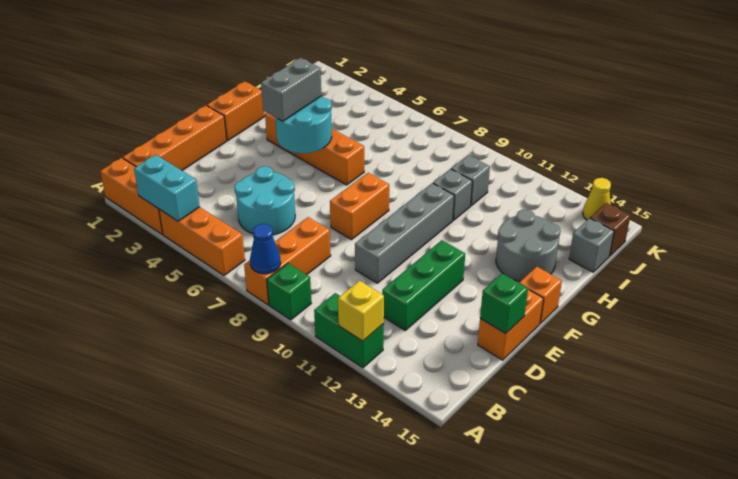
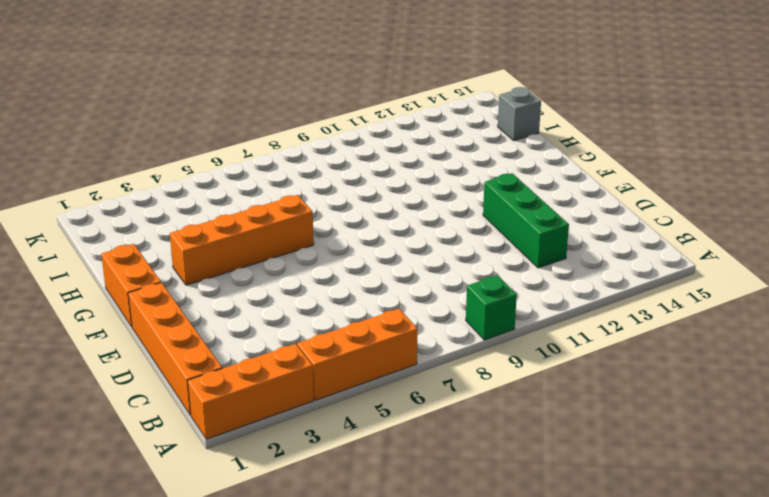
none -> orange brick A8:C8 level 1
none -> green brick A11:A12 level 1
none -> cyan round brick C5:D6 level 1

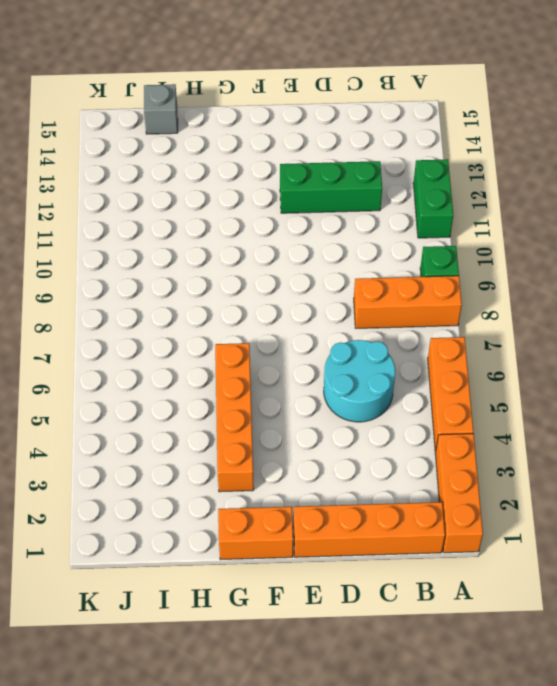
none -> grey brick D10:G10 level 1
none -> orange brick D15:E15 level 1
none -> orange brick E8:F8 level 1

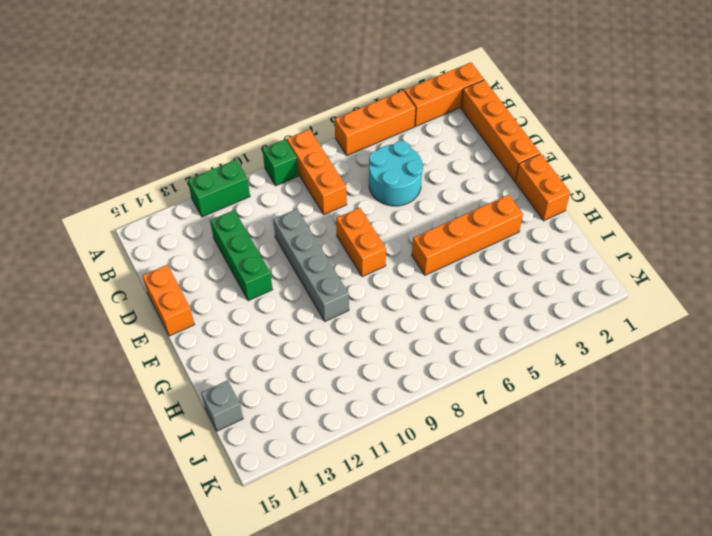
none -> orange brick F15 level 1
none -> grey round brick G13:H14 level 1
none -> grey brick H10 level 1

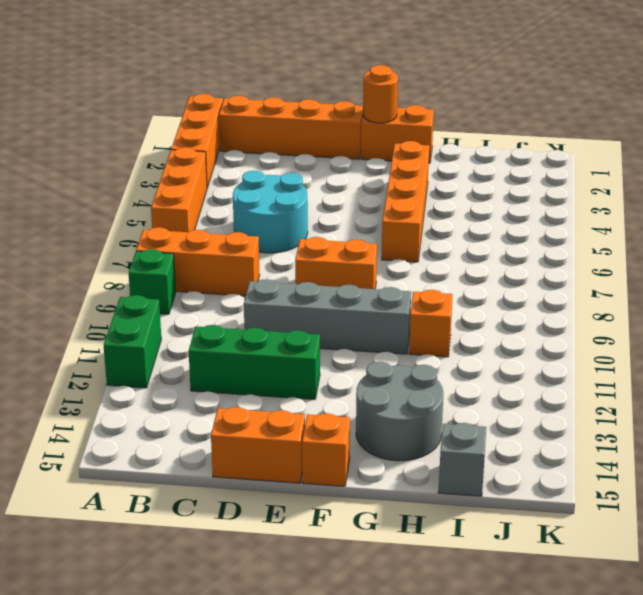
orange round brick F1 level 2 -> none
orange brick H10 level 1 -> grey brick H10 level 1
none -> grey brick I10 level 1
none -> brown brick J15 level 1
none -> yellow cone K14 level 1

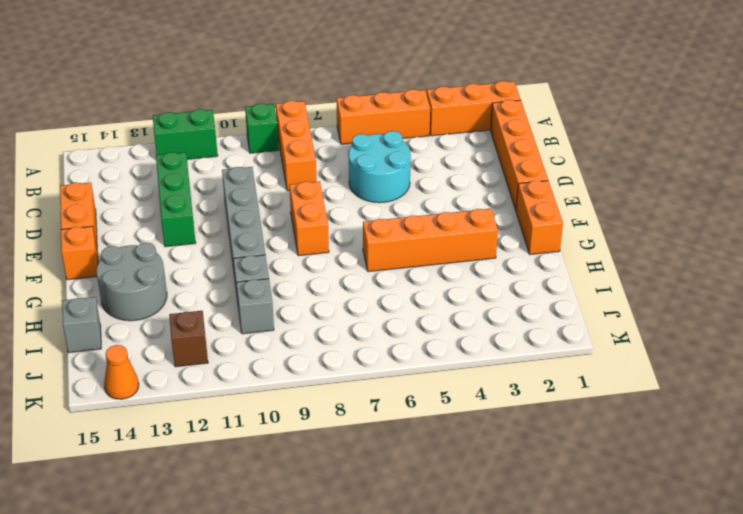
brown brick J12 level 1 -> brown brick J15 level 1
orange cone K14 level 1 -> yellow cone K14 level 1
none -> cyan brick A3:A4 level 2
none -> blue cone A8 level 2
none -> yellow brick A12 level 2

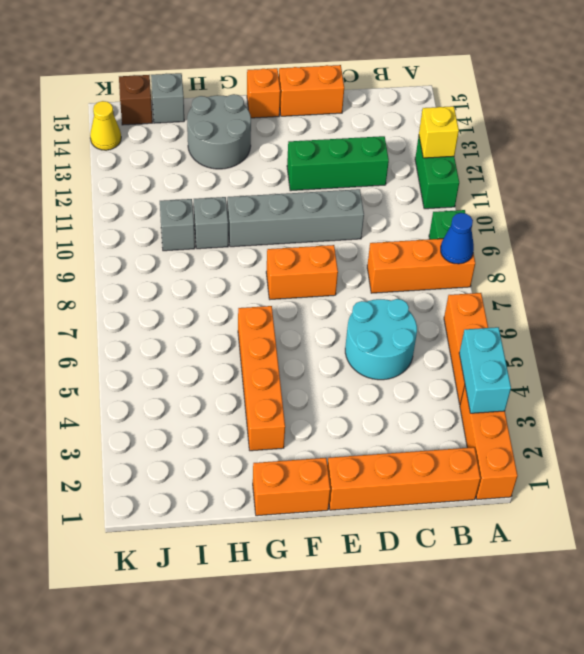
none -> green brick D15 level 2
none -> cyan round brick F4:G5 level 2
none -> grey brick F4:G4 level 3

